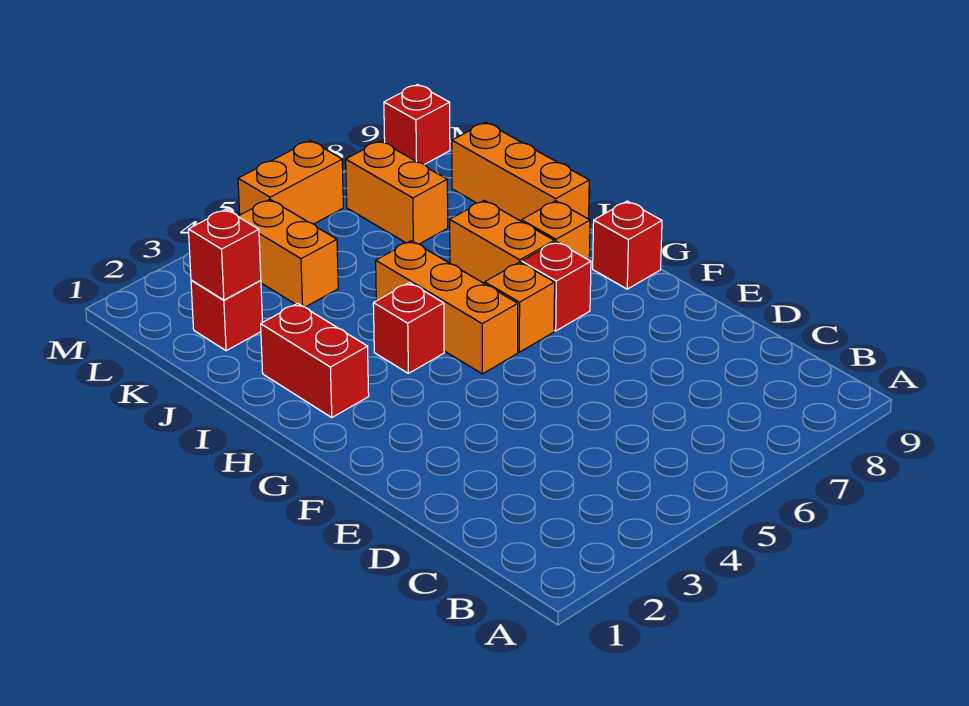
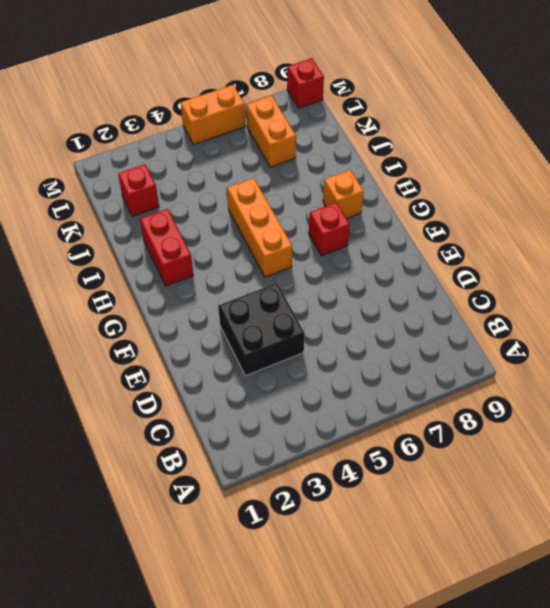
black brick D3:E4 level 1 -> none
none -> orange brick G6 level 1
none -> red brick G9 level 1
none -> red brick H4 level 1

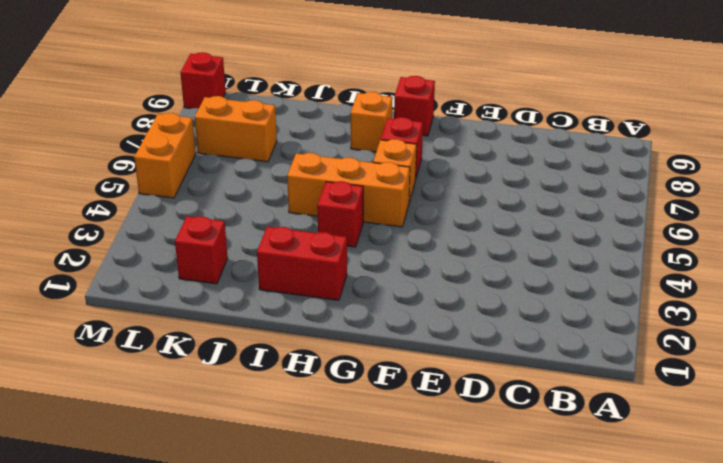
none -> orange brick H7:I7 level 1
none -> orange brick I9:K9 level 1
none -> orange brick K4:L4 level 1

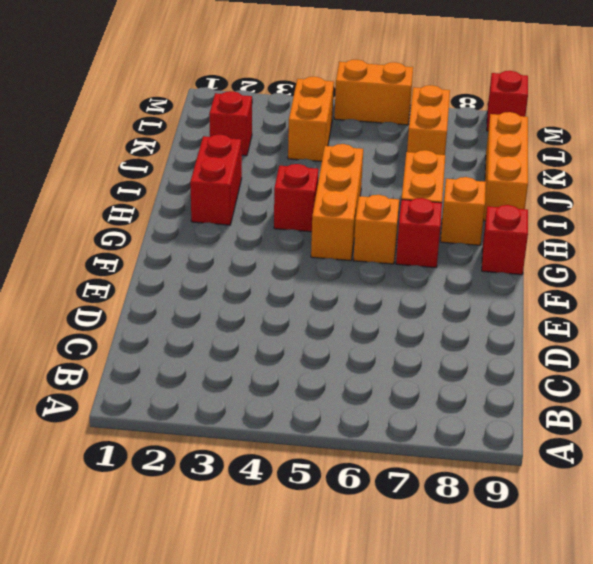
none -> red brick K2 level 2

